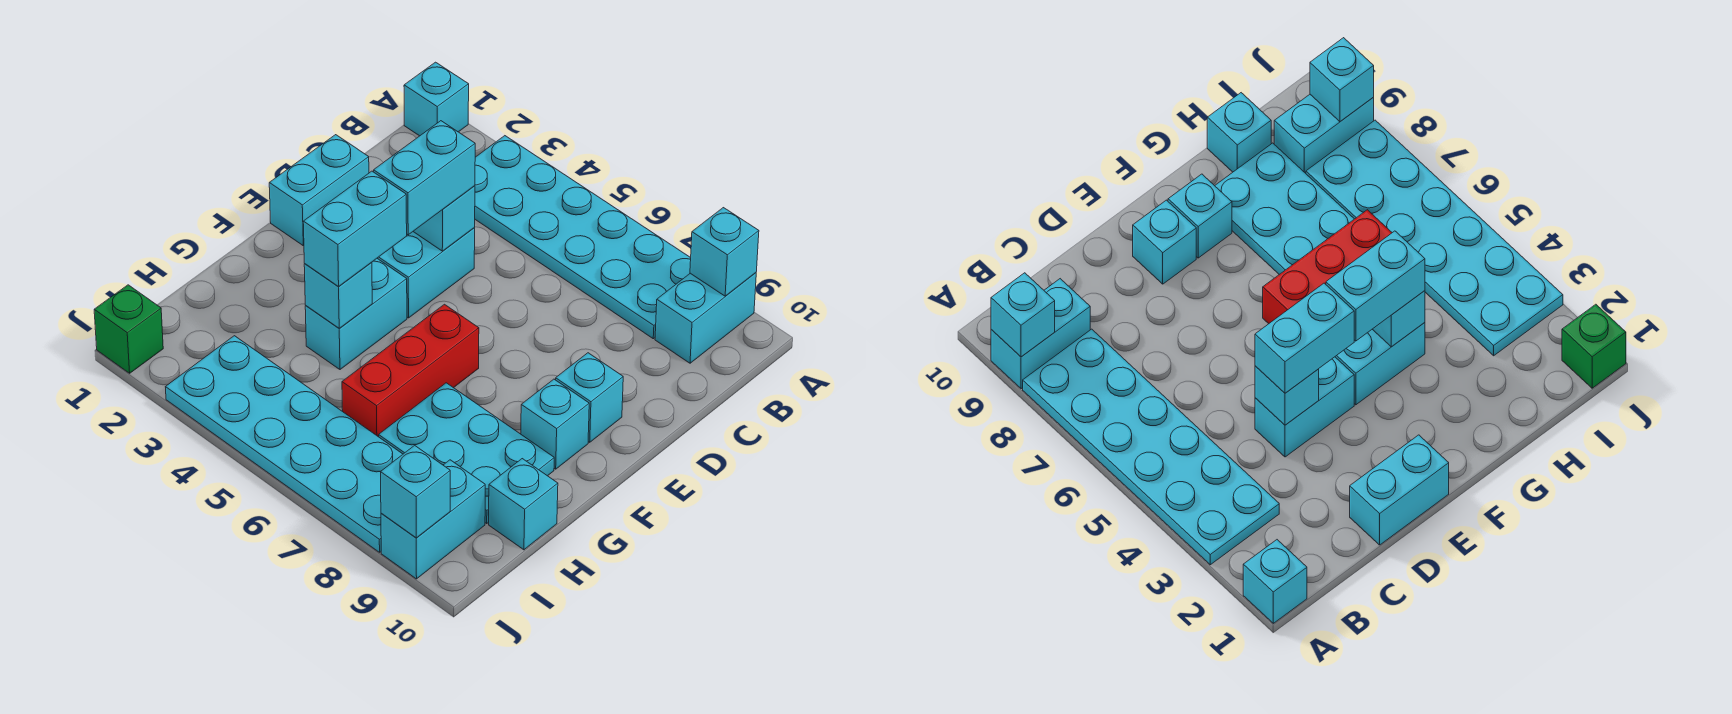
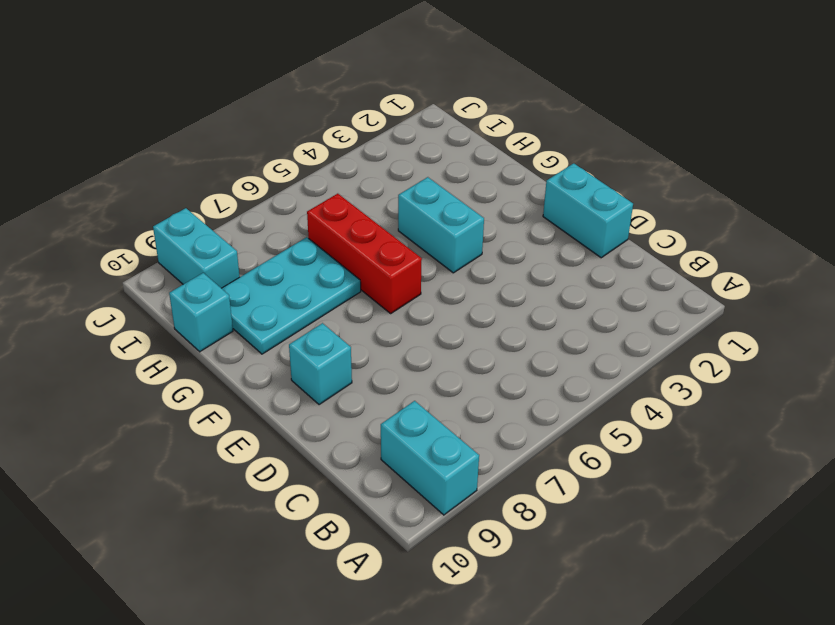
none -> cyan brick A1 level 1
none -> cyan plate A3:B8 level 1
none -> cyan brick D4:E4 level 1

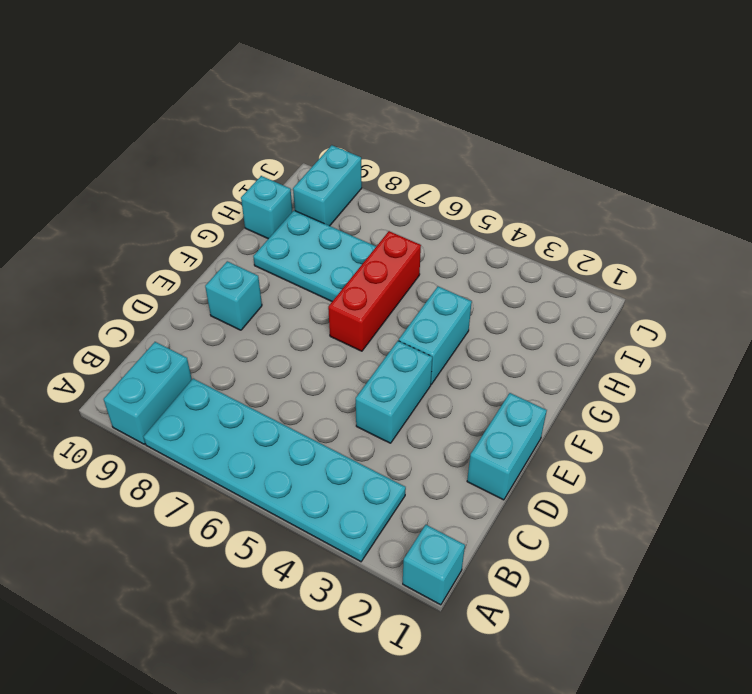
none -> cyan brick F9 level 1
none -> cyan plate I3:J8 level 1
none -> green brick J1 level 1

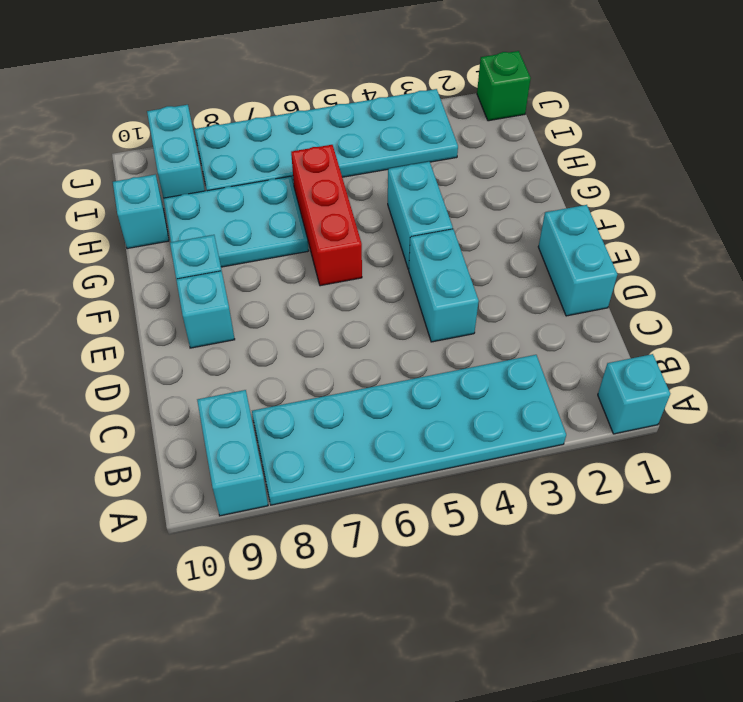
none -> cyan brick A9 level 2
none -> cyan brick D4 level 2
none -> cyan brick G4 level 2

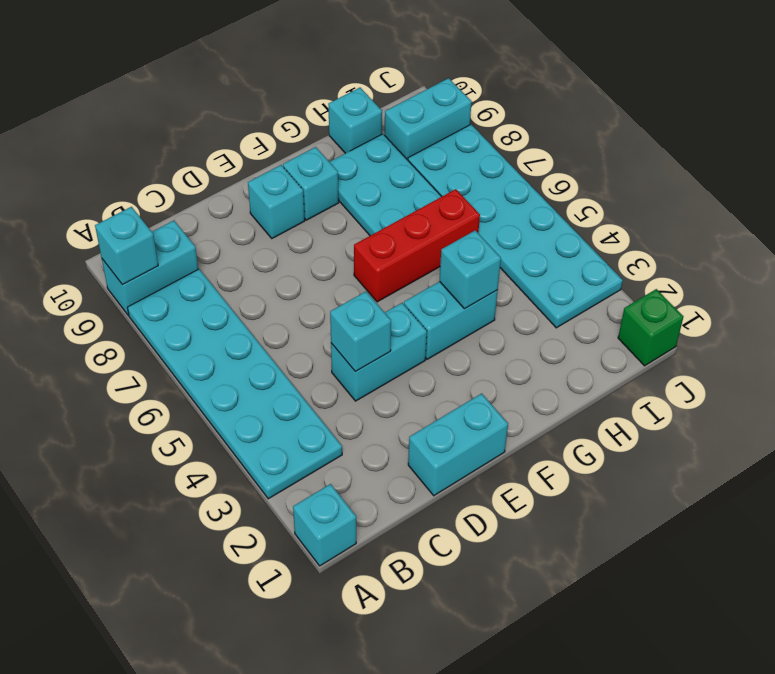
none -> cyan brick J9 level 2
none -> cyan brick D4:E4 level 3
none -> cyan brick F4:G4 level 3

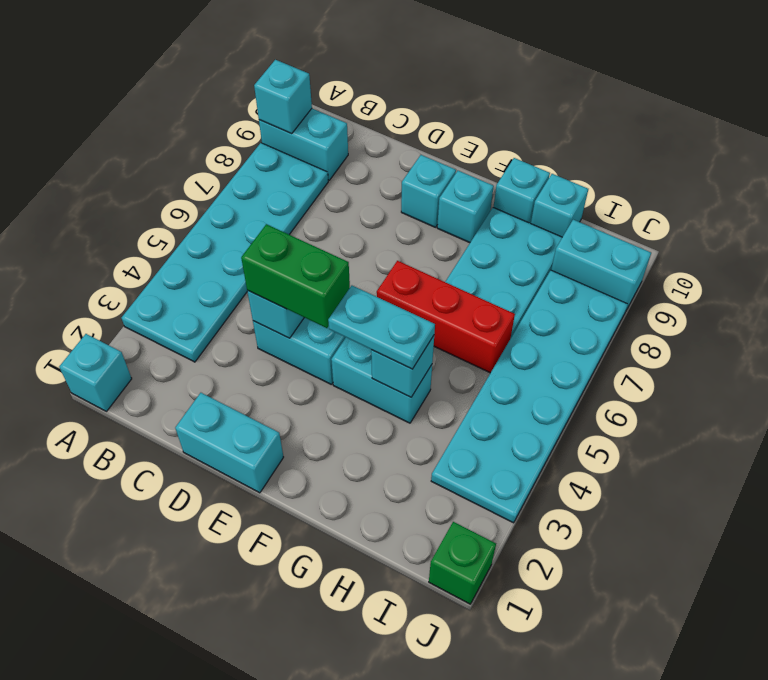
green brick D4:E4 level 3 -> cyan brick D4:E4 level 3
cyan plate F4:G4 level 3 -> cyan brick F4:G4 level 3
cyan brick G10 level 1 -> cyan brick J9 level 2

